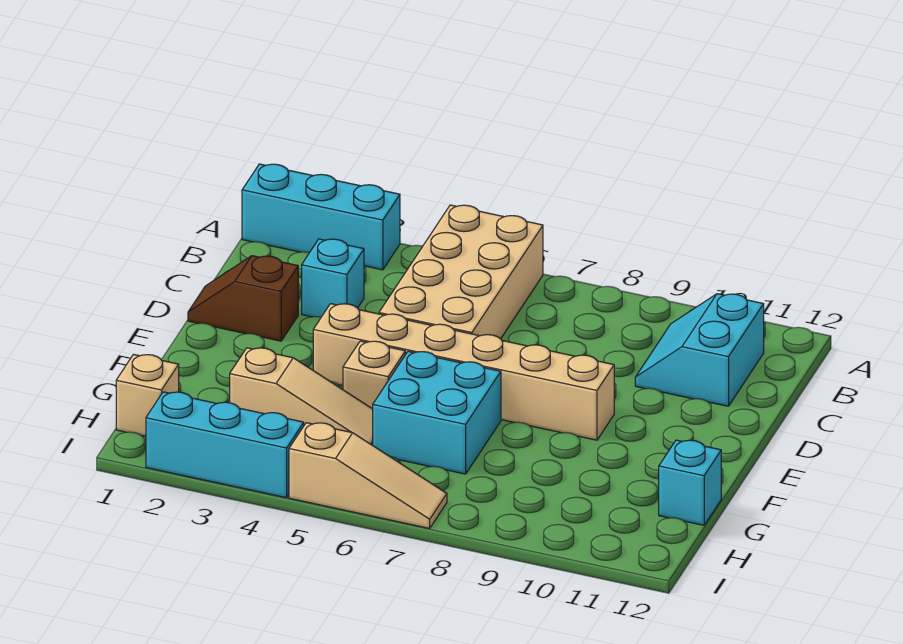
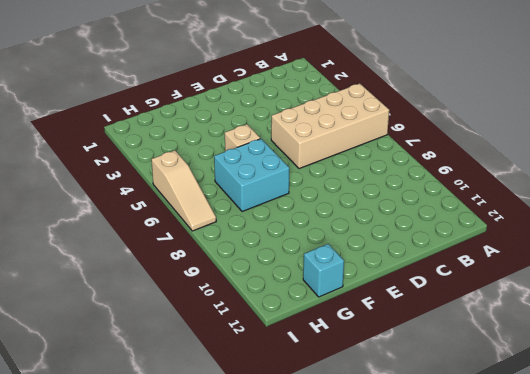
none -> cyan brick A1:A3 level 1
none -> cyan slope B10:C11 level 1 top 11
none -> cyan brick C3 level 1

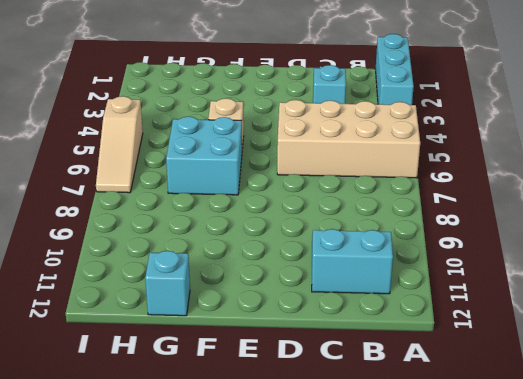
none -> brown slope D1:D2 level 1 top 2
none -> tan brick E4:E9 level 1
none -> tan slope G3:G5 level 1 top 3

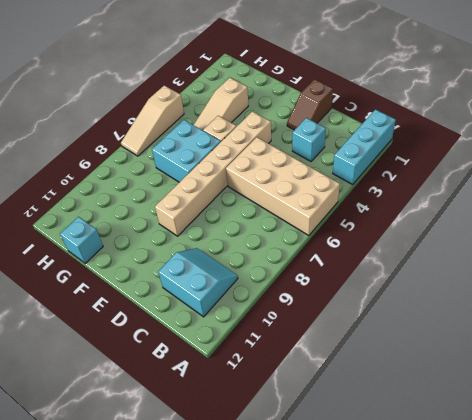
brown slope D1:D2 level 1 top 1 -> brown slope D1:D2 level 1 top 2
none -> tan brick H1 level 1
none -> cyan brick I2:I4 level 1

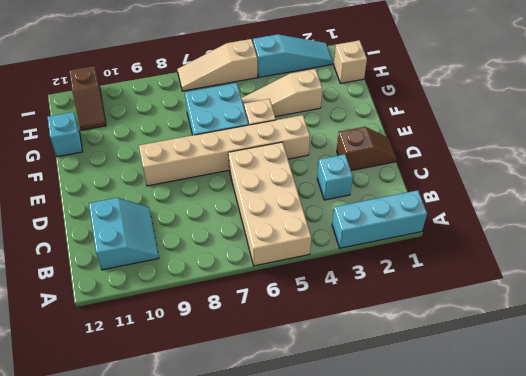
brown slope H11:I11 level 1 top I -> none
cyan slope I2:I4 level 1 top 4 -> cyan brick I2:I4 level 1

